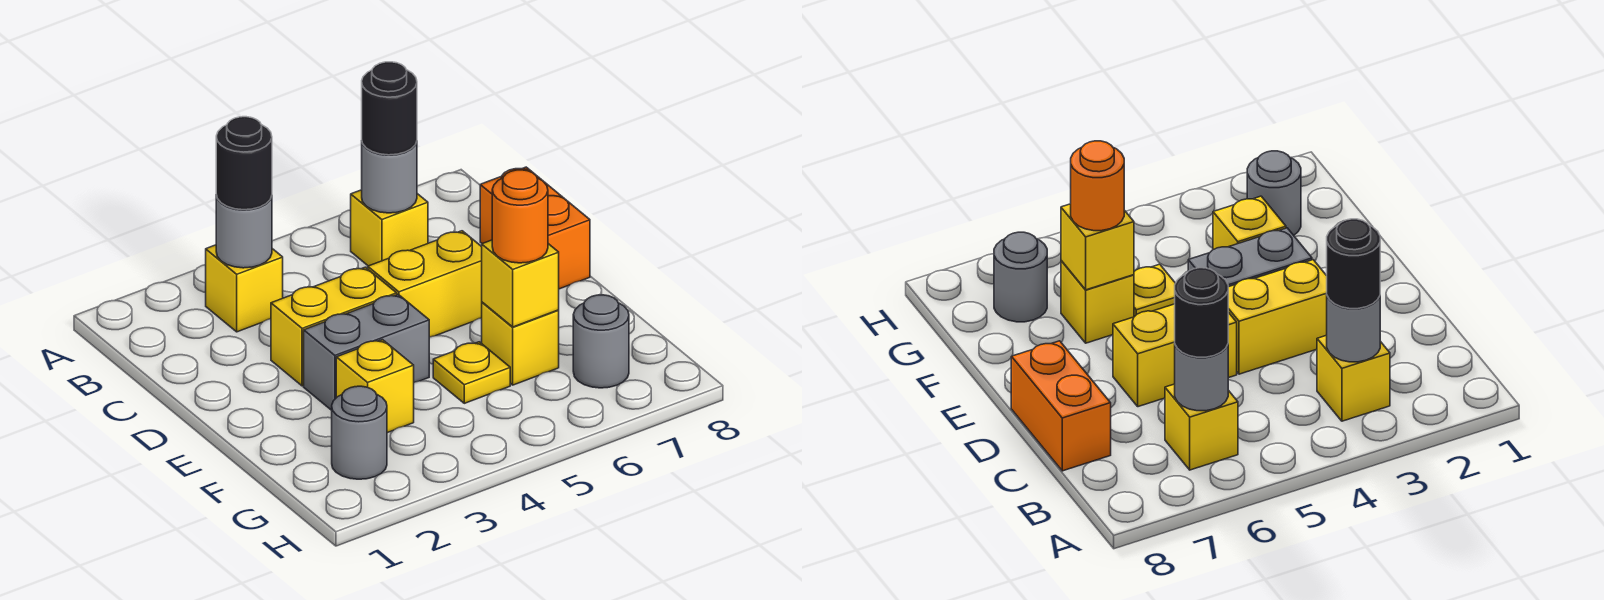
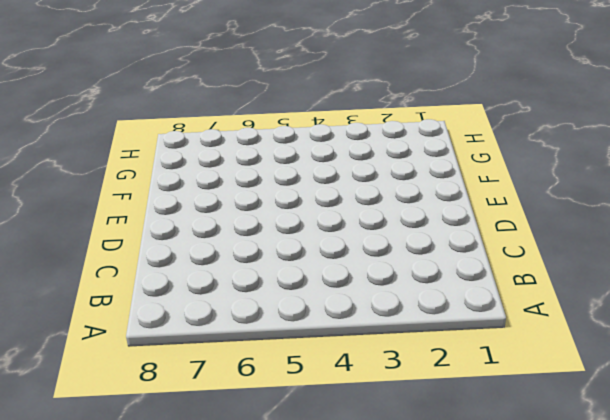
none -> yellow brick B3 level 1
none -> yellow brick B6 level 1
none -> orange brick C8:D8 level 1

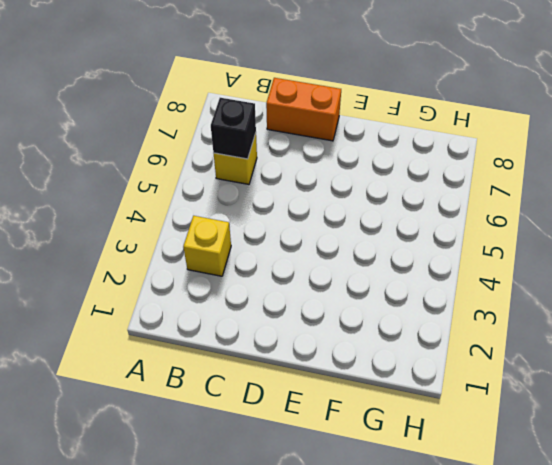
black brick B6 level 2 -> grey round brick B6 level 2
none -> yellow brick D3:D4 level 1
none -> yellow brick D5:D6 level 1
none -> grey brick E3:E4 level 1

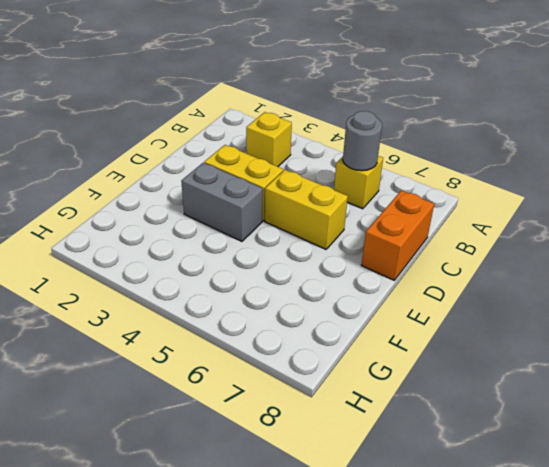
none -> yellow brick F3 level 1
none -> yellow plate F5 level 1
none -> yellow brick F6 level 1

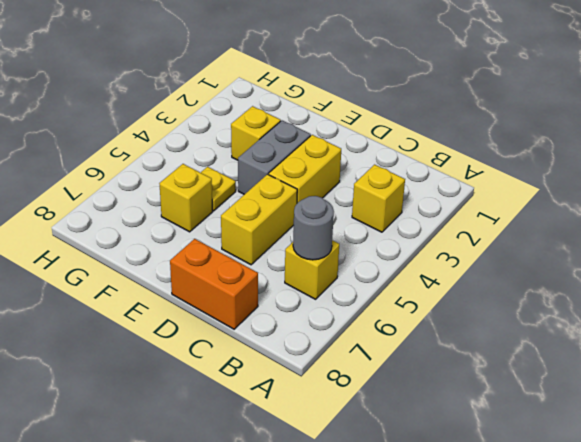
none -> grey round brick G2 level 1
none -> grey round brick G7 level 1
none -> grey round brick B3 level 2

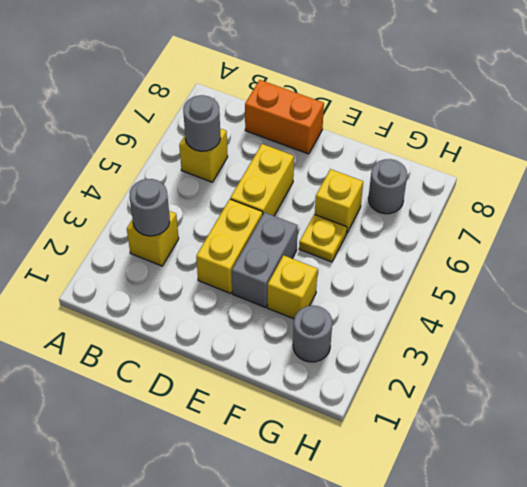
none -> yellow brick F6 level 2
none -> black round brick B3 level 3
none -> black round brick B6 level 3

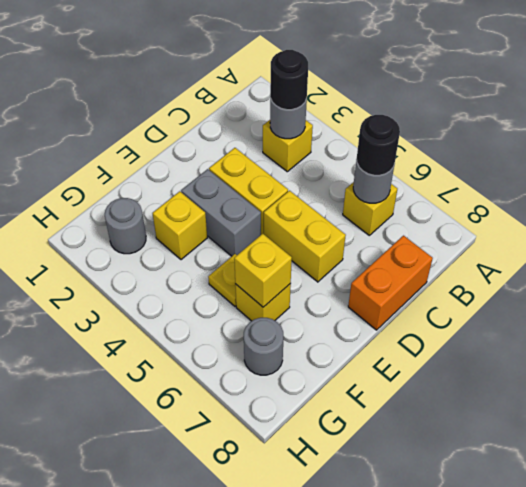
none -> orange round brick F6 level 3

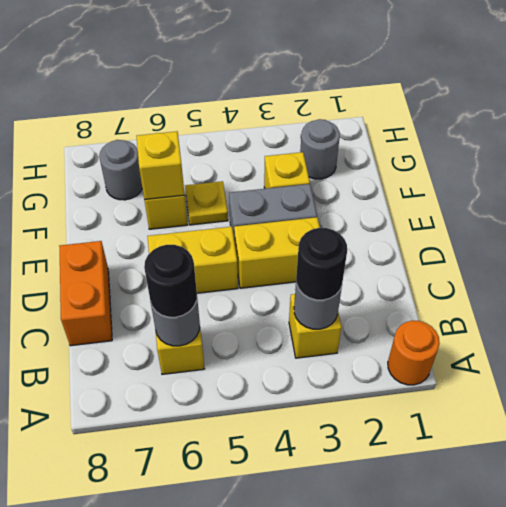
orange round brick A1 level 1 -> orange round brick F6 level 3

